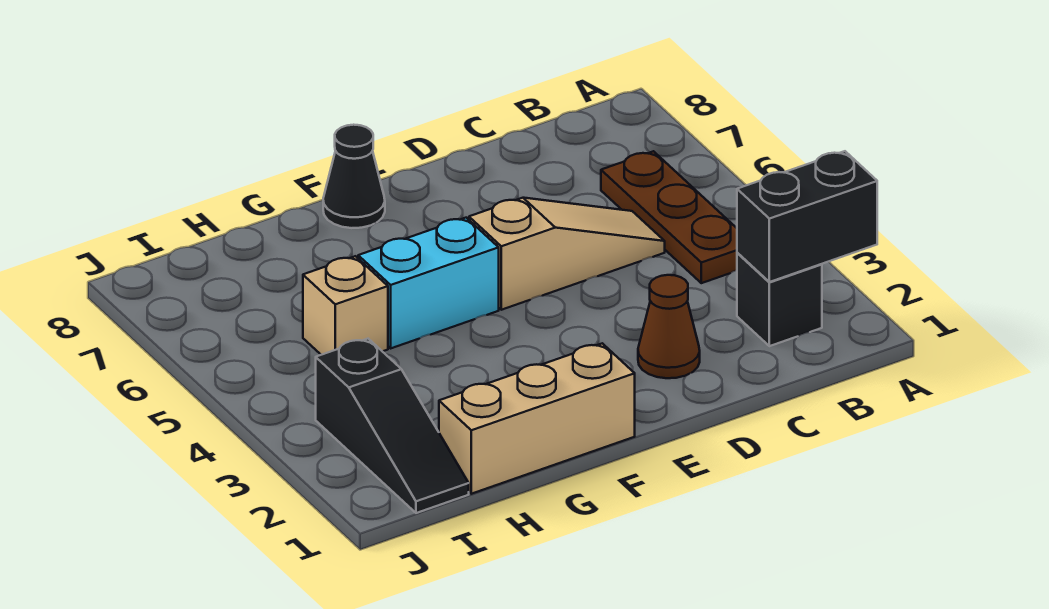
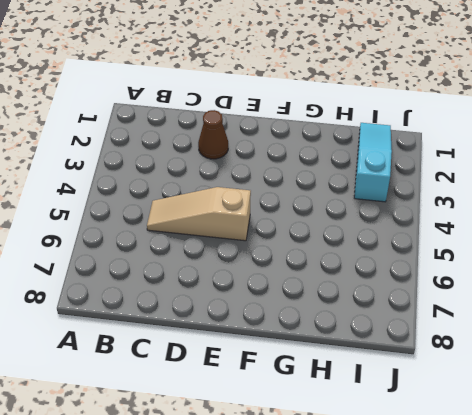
cyan slope I1:I3 level 1 top 3 -> black slope I1:I3 level 1 top 3
none -> black brick B2 level 1
none -> brown plate B4:B6 level 1

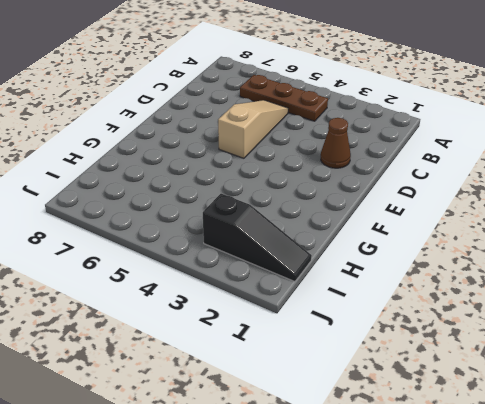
none -> black brick B2 level 1
none -> tan brick F1:H1 level 1

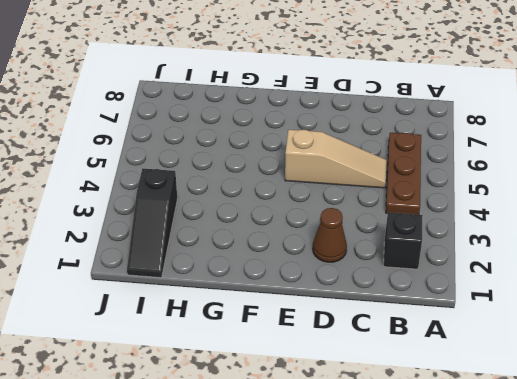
none -> tan brick F1:H1 level 1
none -> cyan brick F5:G5 level 1

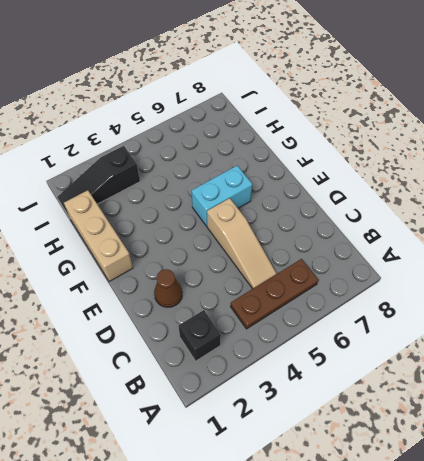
cyan brick F5:F6 level 1 -> cyan brick F5:G5 level 1
none -> black cone F8 level 1
none -> tan brick H5 level 1

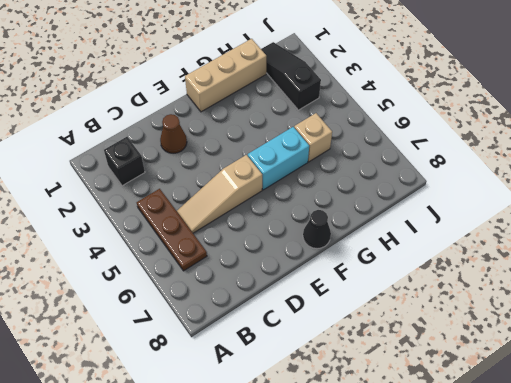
none -> black brick A2:B2 level 2

